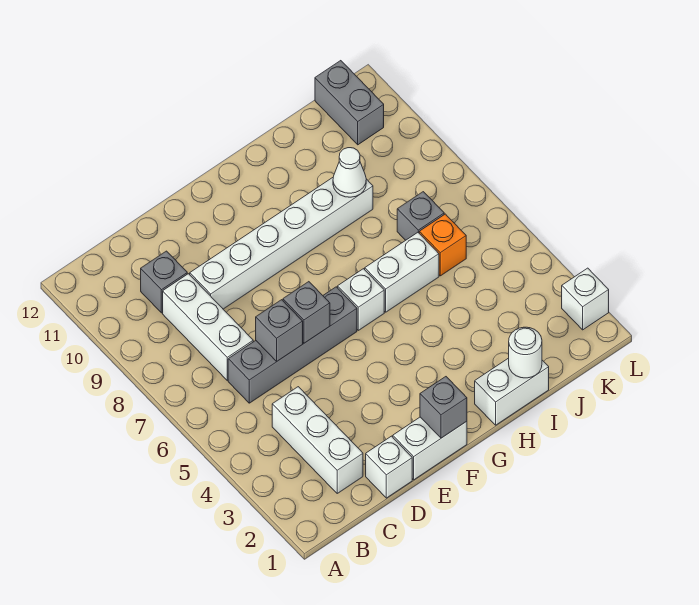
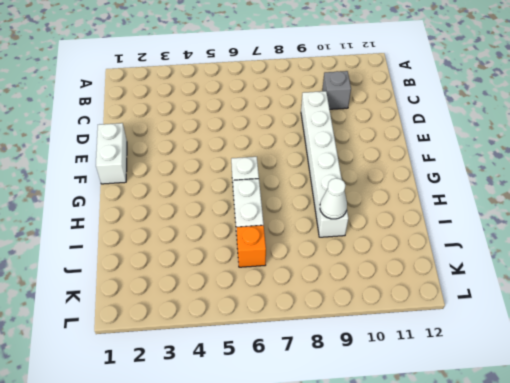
none -> white brick C2:C4 level 1
none -> grey brick C6:F6 level 1
none -> white brick C7:C9 level 1

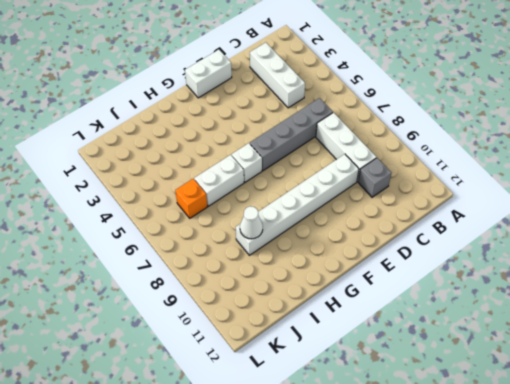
none -> white brick D1 level 1
none -> white brick H1:I1 level 1
none -> grey brick J7 level 1

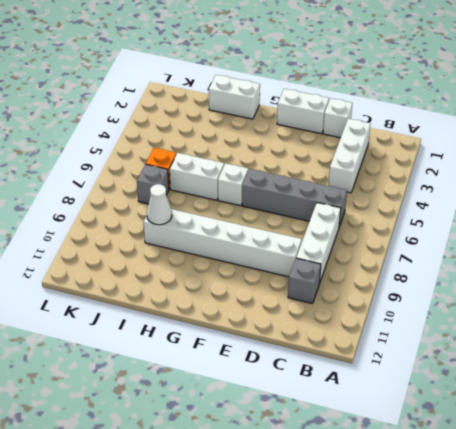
none -> grey brick K11:K12 level 1
none -> white brick L2 level 1
none -> grey brick D6 level 2

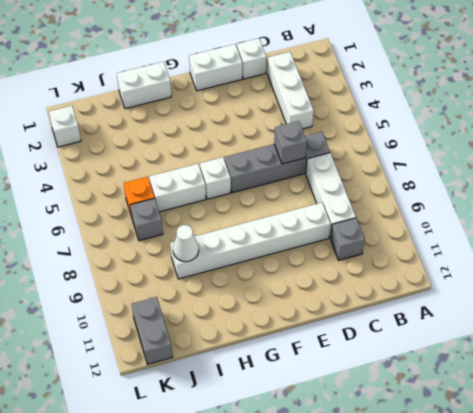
none -> grey brick E6 level 2
none -> grey brick F1 level 2
none -> white round brick I1 level 2

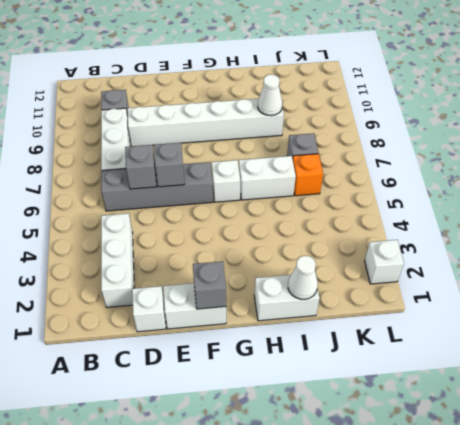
white cone I1 level 2 -> white round brick I1 level 2
none -> grey brick K11:K12 level 1

